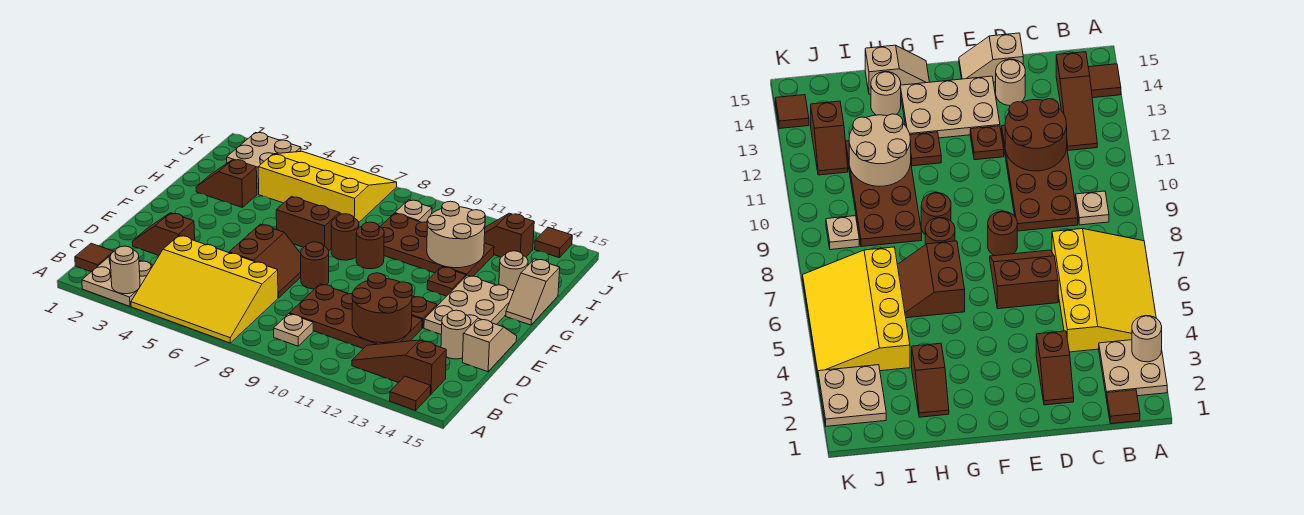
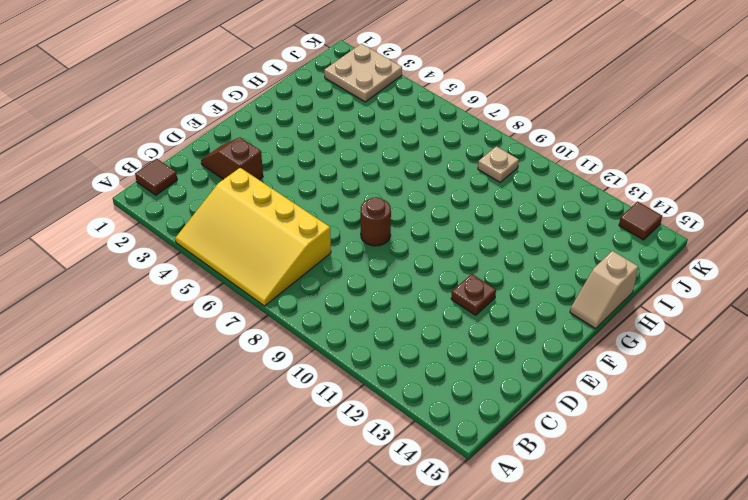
none -> tan plate A2:B3 level 1
none -> brown tile A14 level 1
none -> tan plate B9 level 1
none -> brown slope B12:B14 level 1 top 14

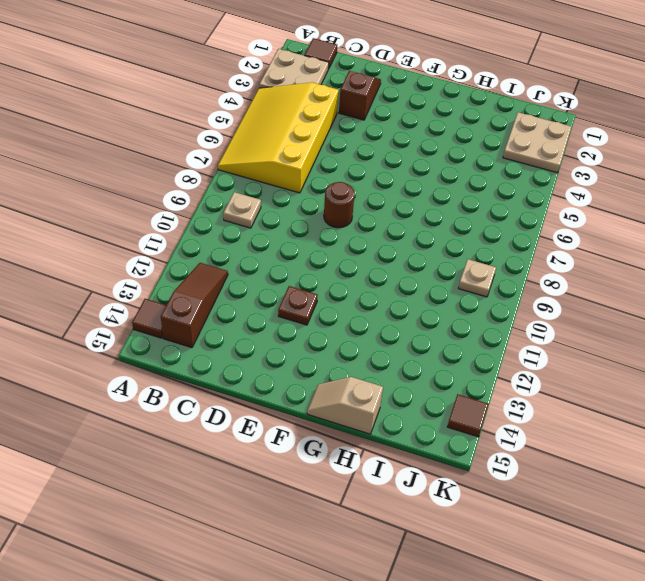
none -> brown plate C9:D12 level 1
none -> brown slope D6:E7 level 1 top 6
none -> tan round brick D14 level 1
none -> tan slope D15:E15 level 1 top D

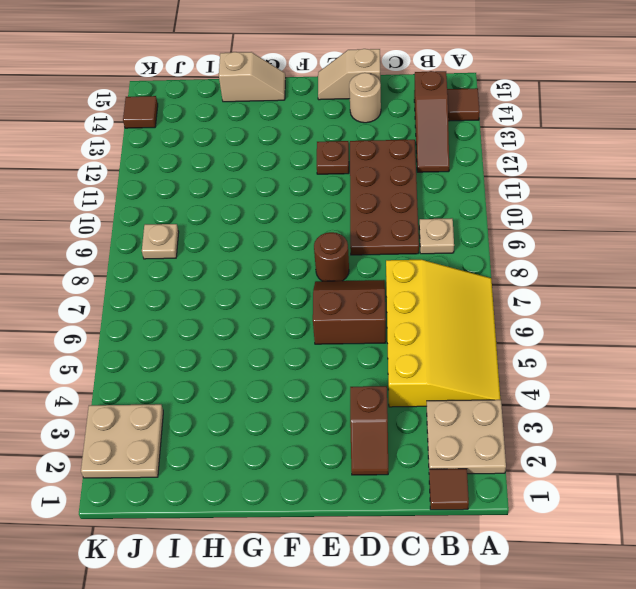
none -> tan plate E13:G14 level 1
none -> brown slope G6:H7 level 1 top G
none -> brown round brick G8 level 1
none -> brown round brick G9 level 1

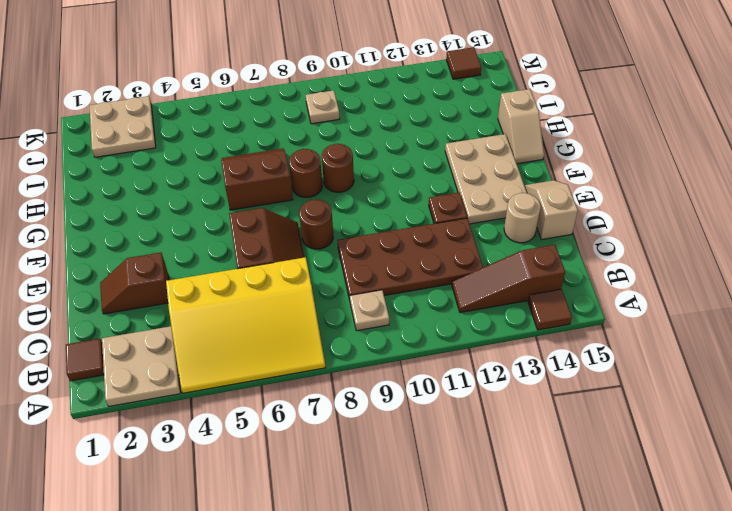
none -> brown plate G12 level 1
none -> brown slope H2:H3 level 1 top 3
none -> brown plate H9:I12 level 1
none -> tan round brick H14 level 1

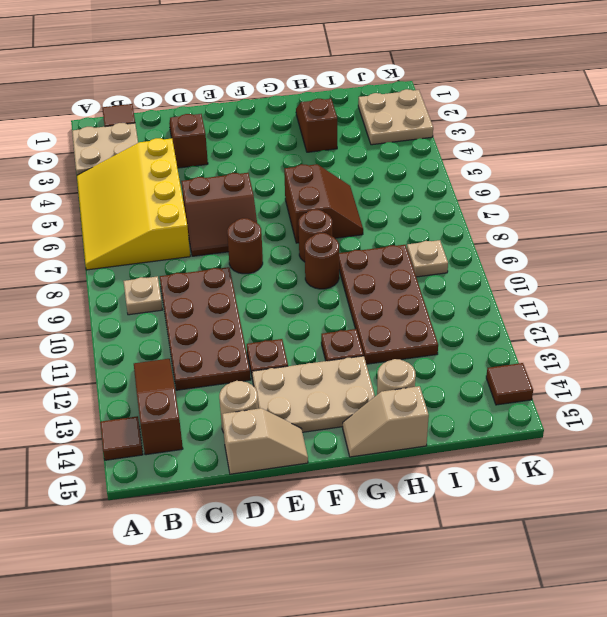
none -> yellow slope I4:K7 level 1 top I
none -> brown slope J12:J13 level 1 top 13
none -> tan round brick A3 level 2
none -> brown round brick C11:D12 level 2

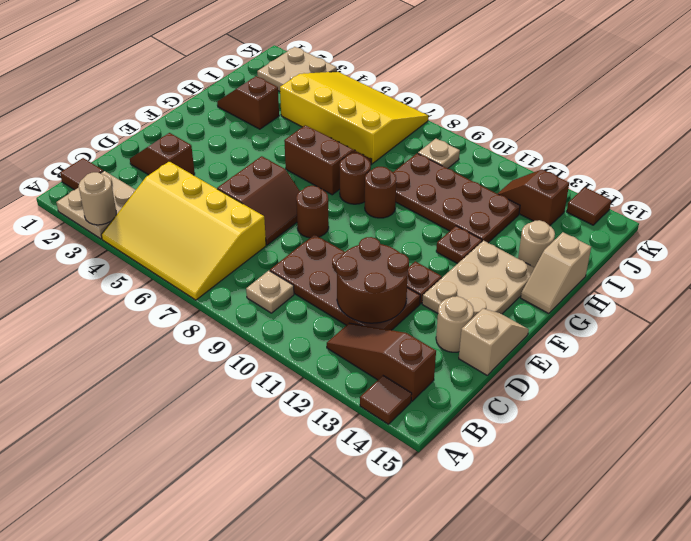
none -> tan round brick H11:I12 level 2

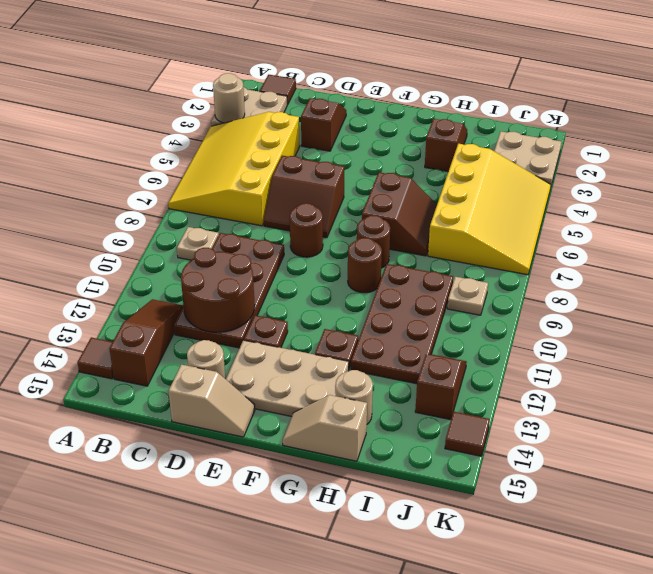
none -> tan round brick H11:I12 level 2

